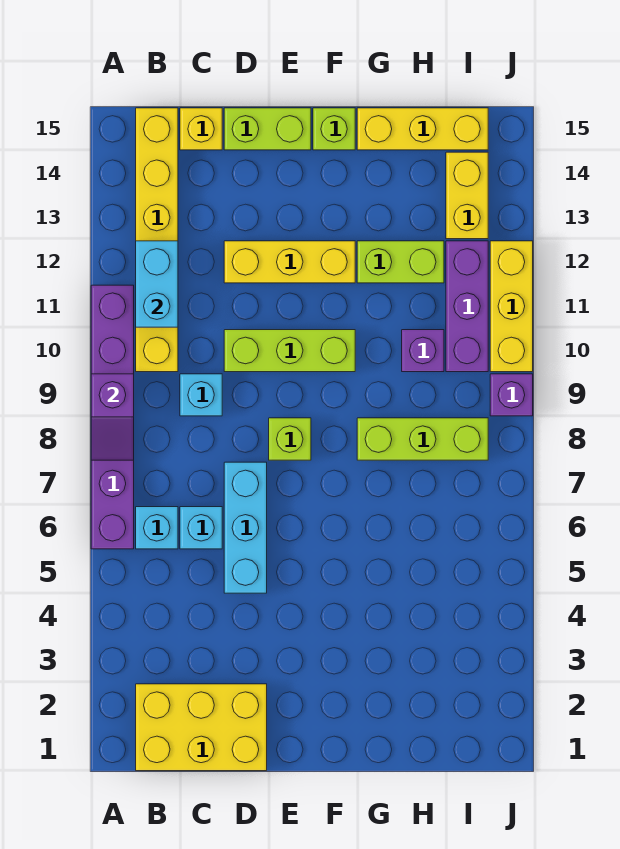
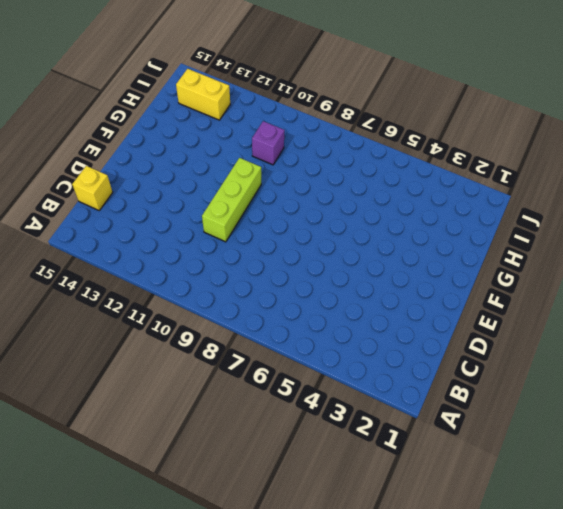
none -> purple brick A6:A11 level 1
none -> yellow brick B1:D2 level 1
none -> cyan brick B6 level 1

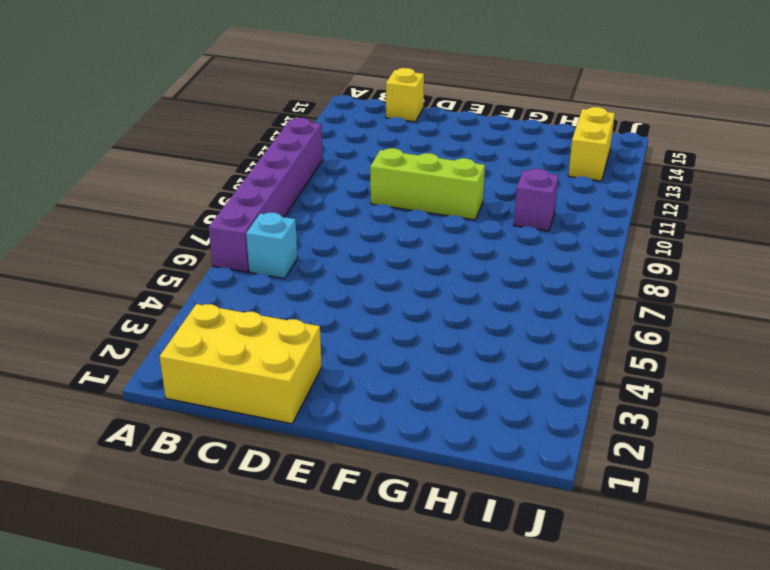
none -> yellow brick B10:B15 level 1
none -> cyan brick C6 level 1
none -> cyan brick C9 level 1

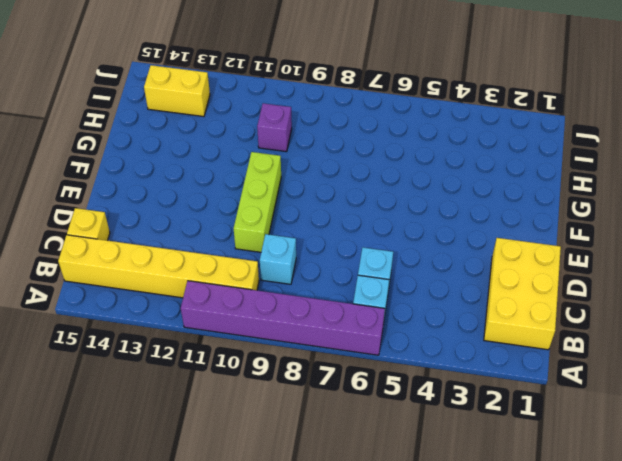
none -> cyan brick D5:D7 level 1
none -> yellow brick D12:F12 level 1
none -> lime brick D15:E15 level 1

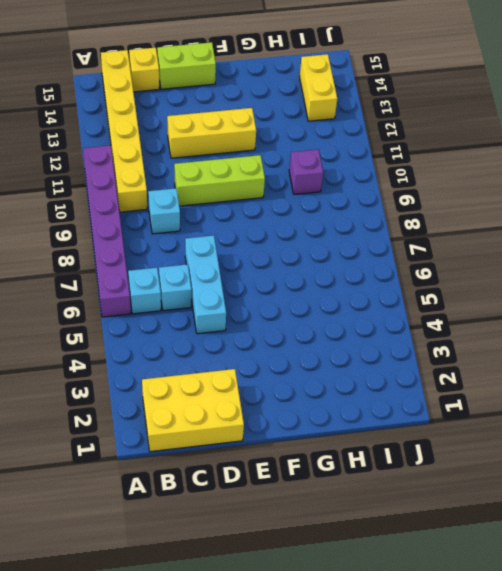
none -> lime brick E8 level 1
none -> lime brick F15 level 1
none -> lime brick G8:I8 level 1

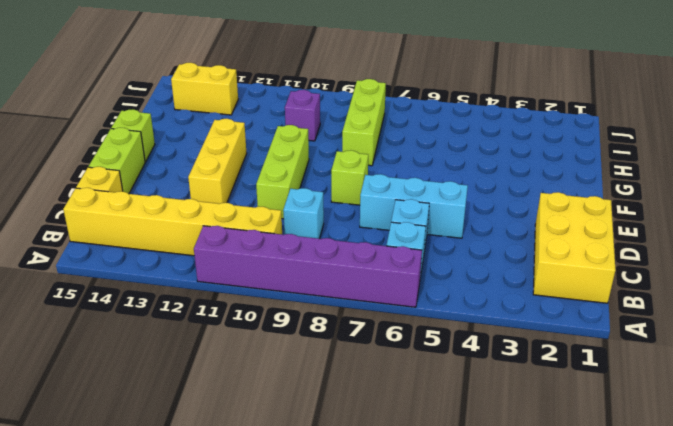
none -> lime brick G12:H12 level 1
none -> yellow brick G15:I15 level 1
none -> purple brick I10:I12 level 1

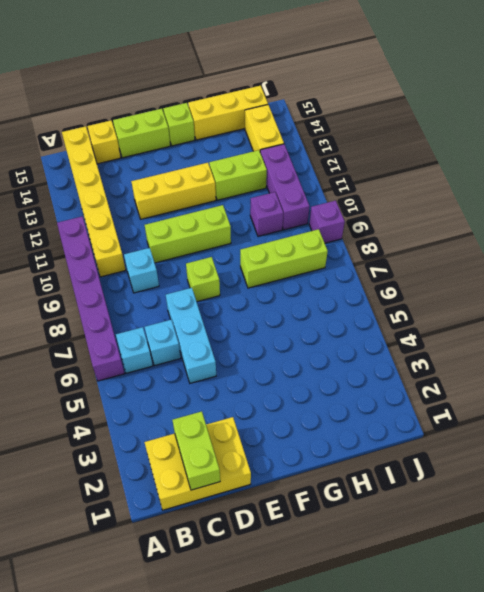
lime brick C1:C2 level 2 -> none
none -> yellow brick J10:J12 level 1
none -> purple slope A8:A9 level 2 top 9
none -> cyan brick B11:B12 level 2

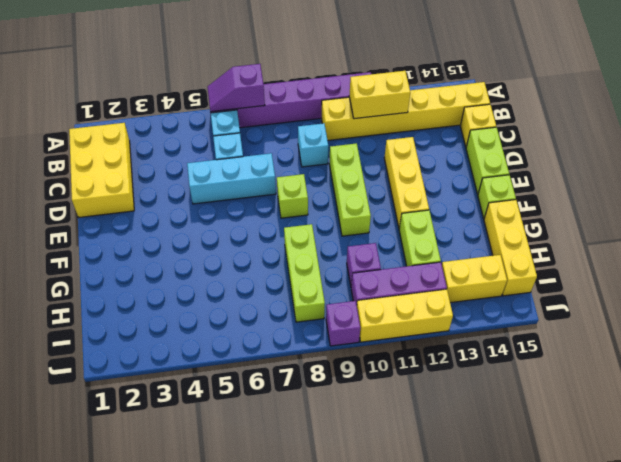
purple slope A6:A7 level 2 top 7 -> purple slope A8:A9 level 2 top 9
yellow brick B11:B12 level 2 -> cyan brick B11:B12 level 2

